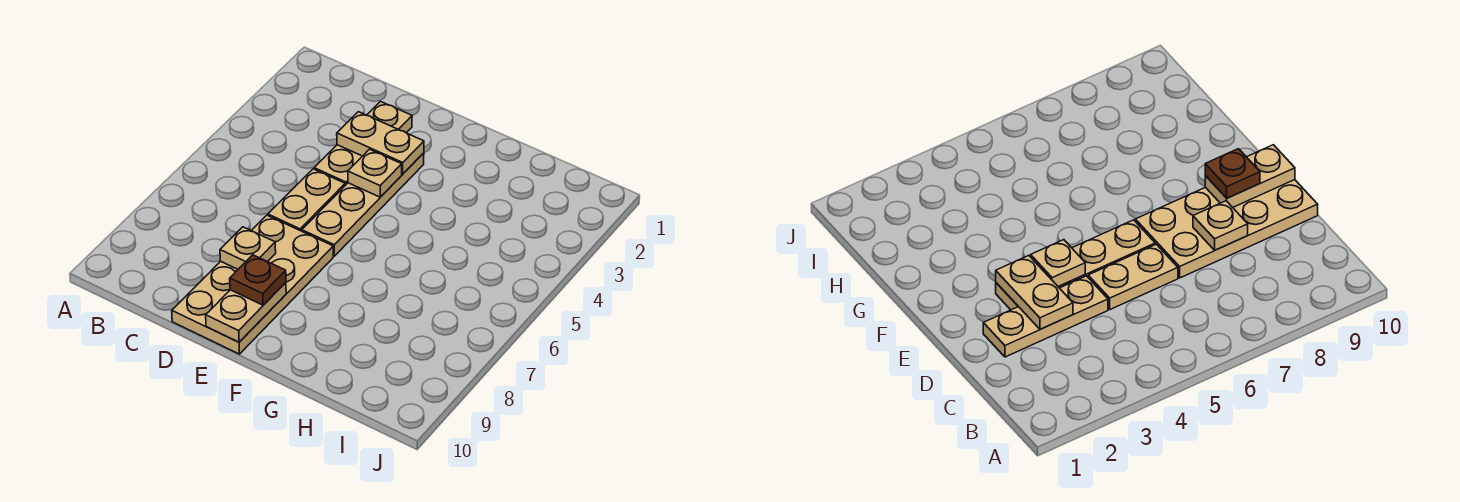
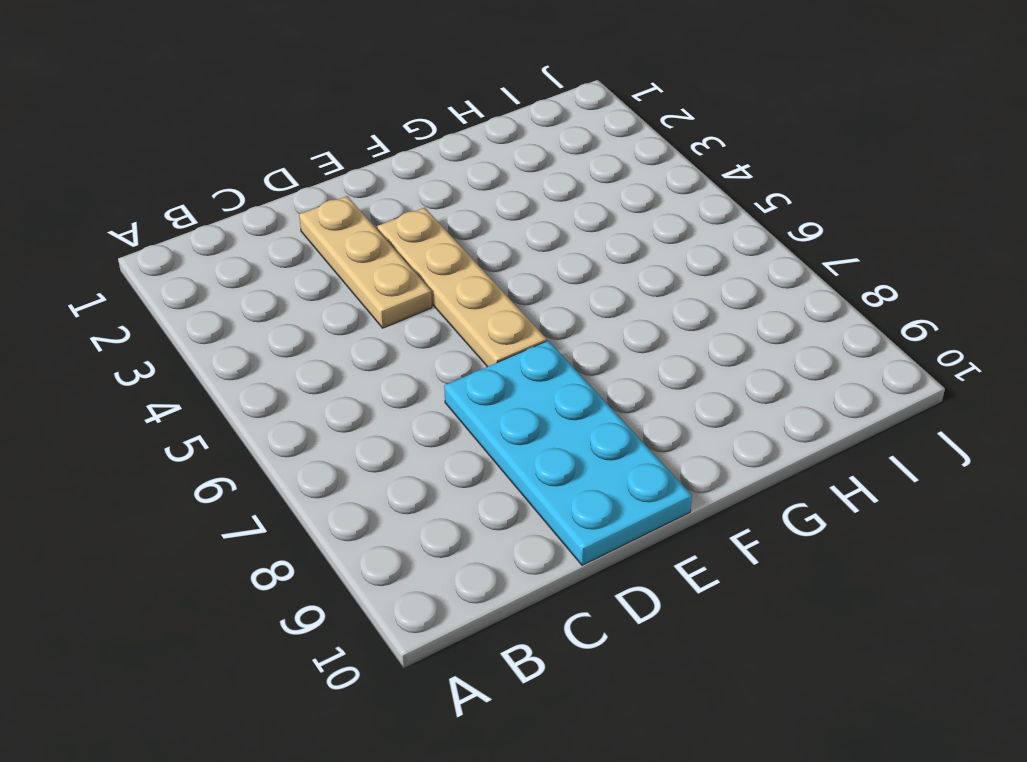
cyan plate D7:E10 level 1 -> tan plate D7:E10 level 1
none -> tan plate D5:D6 level 1
none -> tan plate D3:E3 level 2

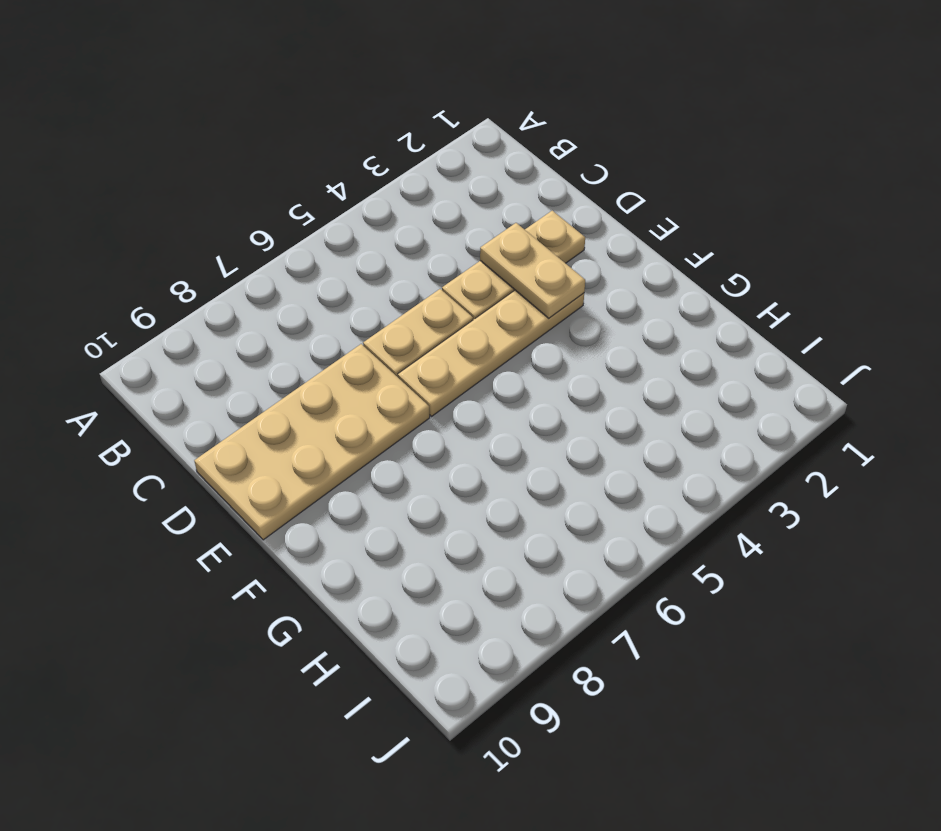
none -> tan plate D8 level 2
none -> tan plate E4 level 2

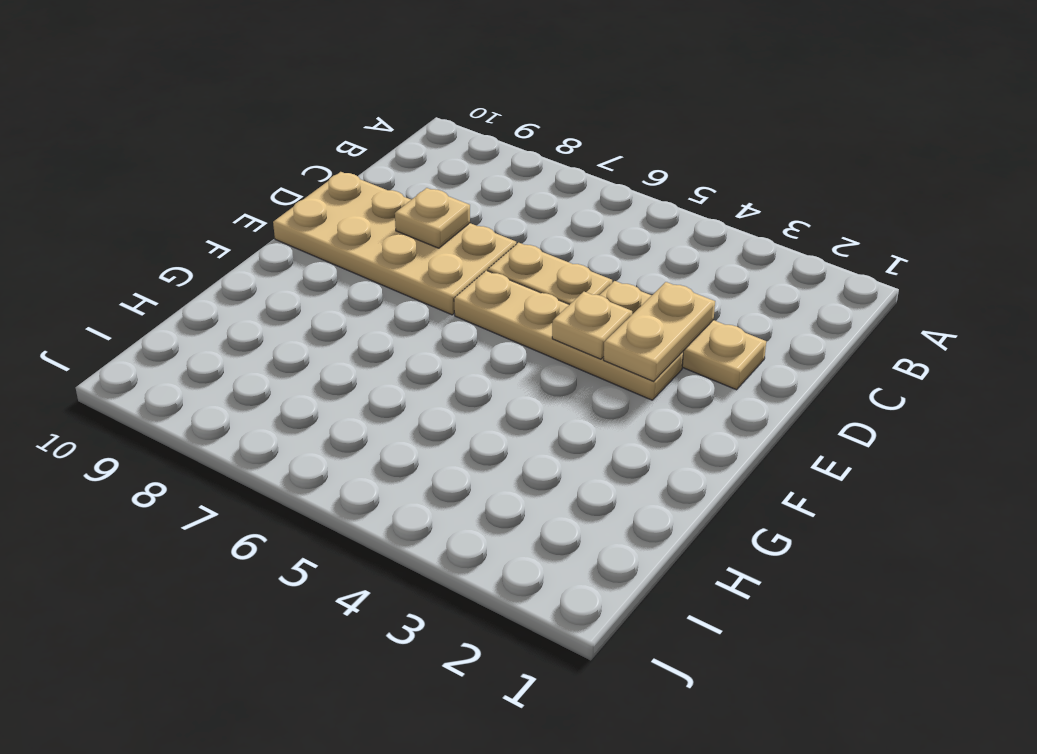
none -> tan plate E9:E10 level 2
none -> brown plate E9 level 3

